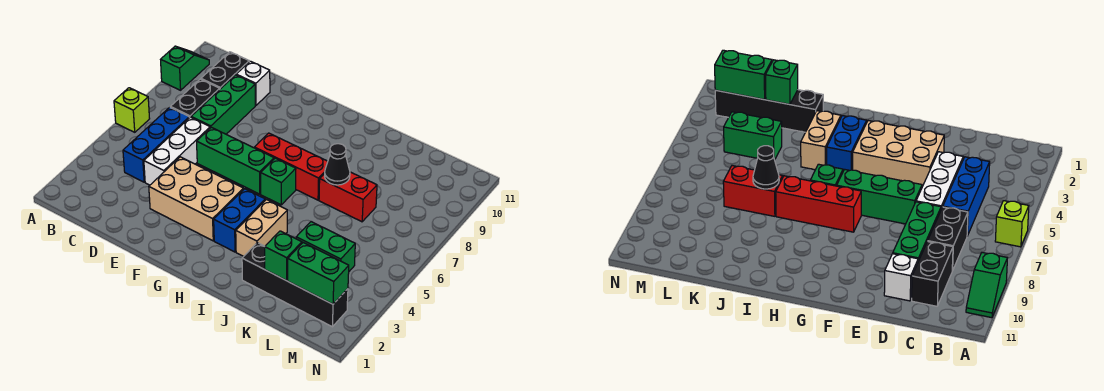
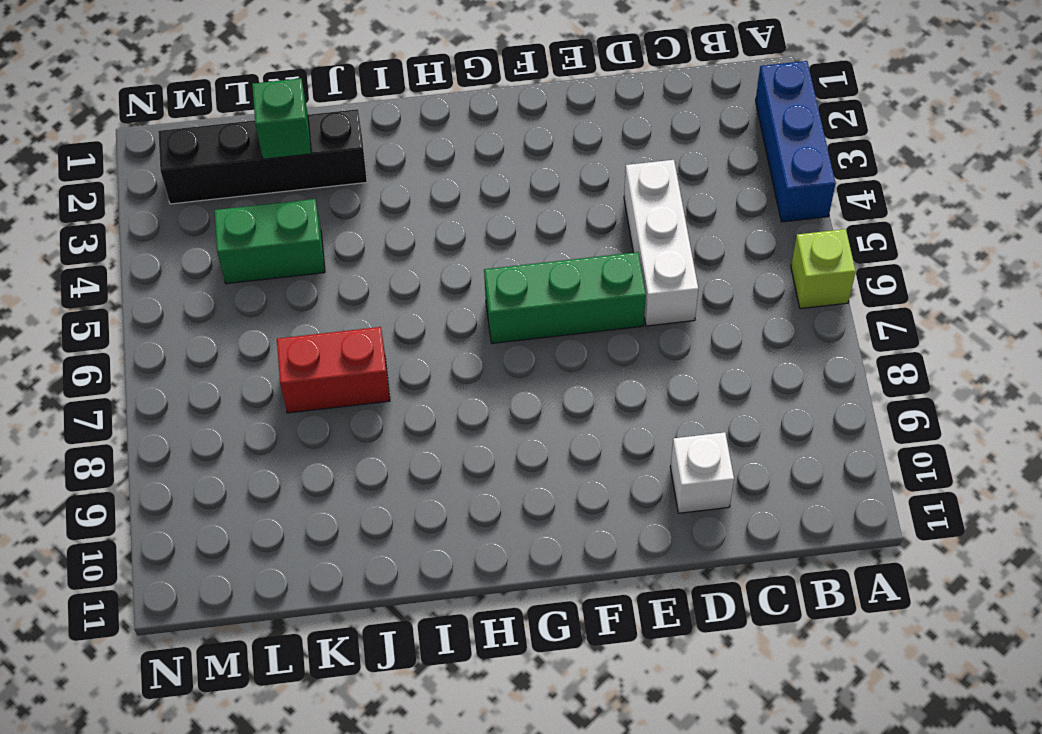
blue brick A2:A4 level 1 -> blue brick C4:C6 level 1
none -> green slope A9:A10 level 1 top 9
none -> black brick C7:C8 level 1
none -> black brick C9:C10 level 1

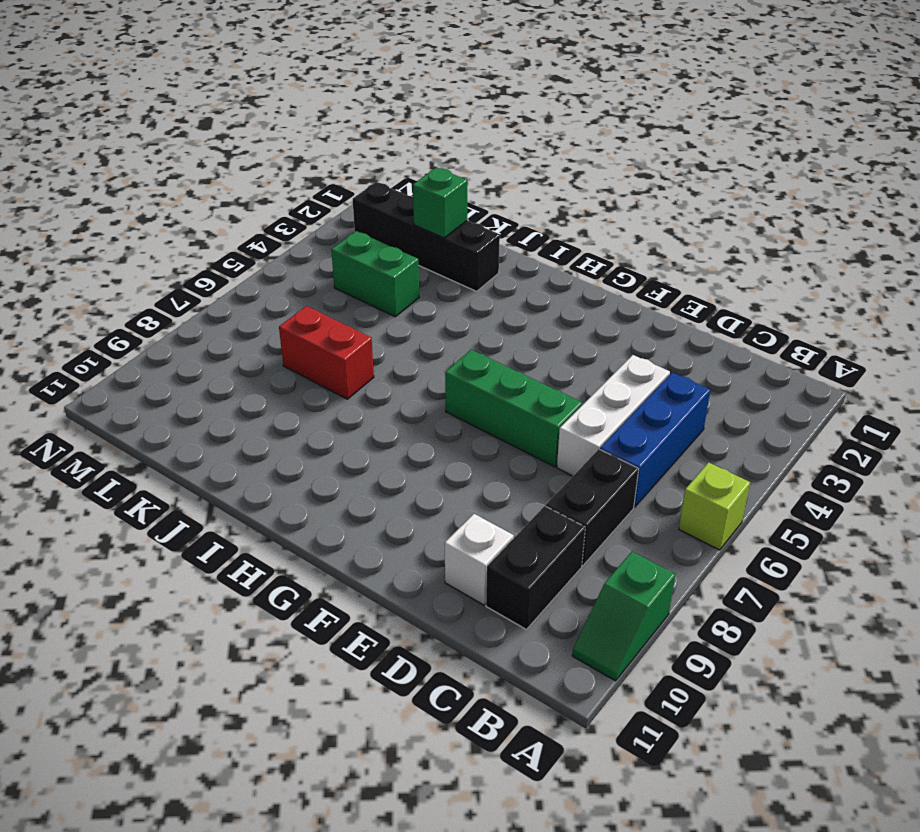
none -> green brick D7:D9 level 1
none -> tan brick E3:G4 level 1
none -> red brick G7:I7 level 1

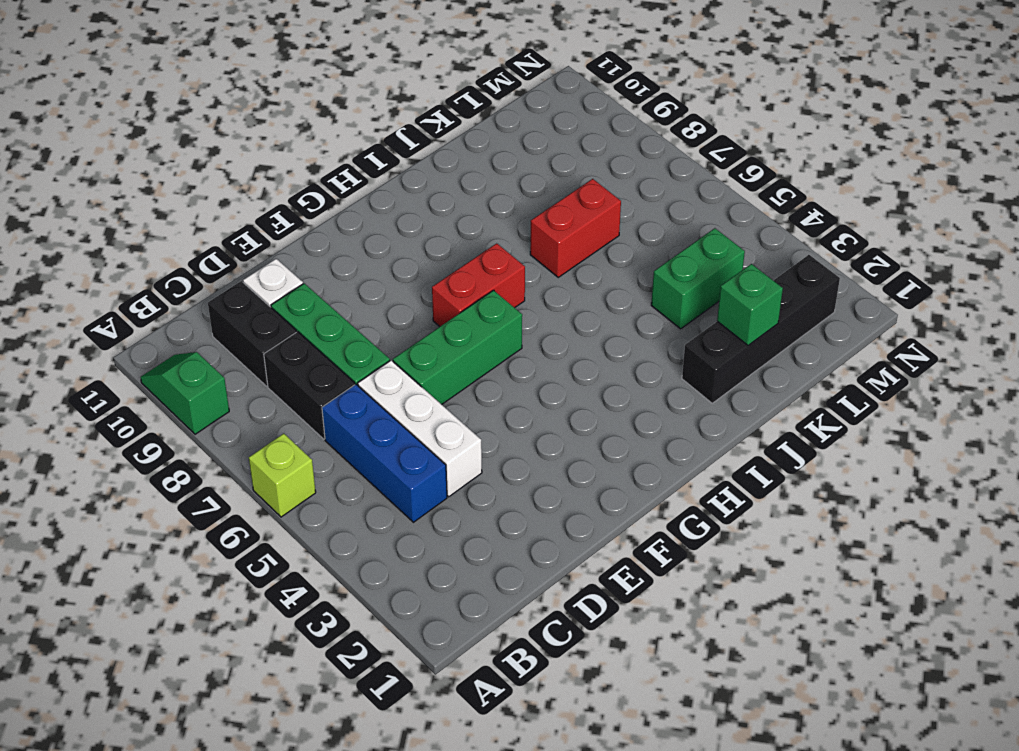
red brick G7:H7 level 1 -> red brick G7:I7 level 1
none -> tan brick E3:G4 level 1
none -> blue brick H3:H4 level 1
none -> green brick H6 level 1

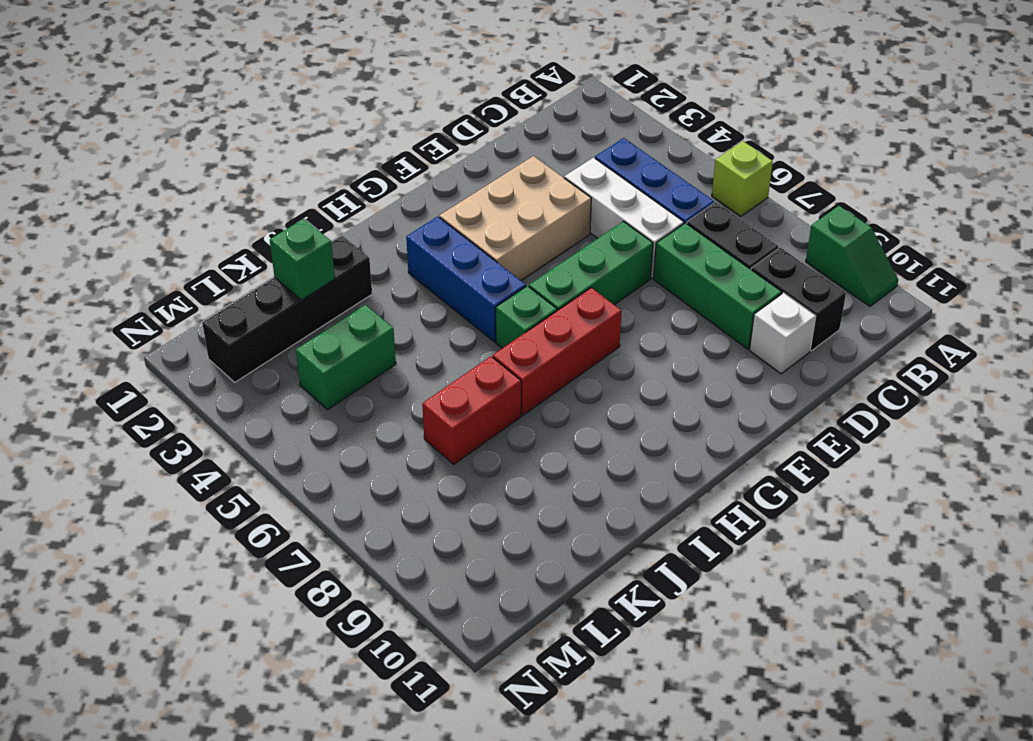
blue brick H3:H5 level 1 -> blue brick H3:H4 level 1
none -> tan brick I3:I4 level 1
none -> black cone J7 level 2
none -> green brick L2:M2 level 2

